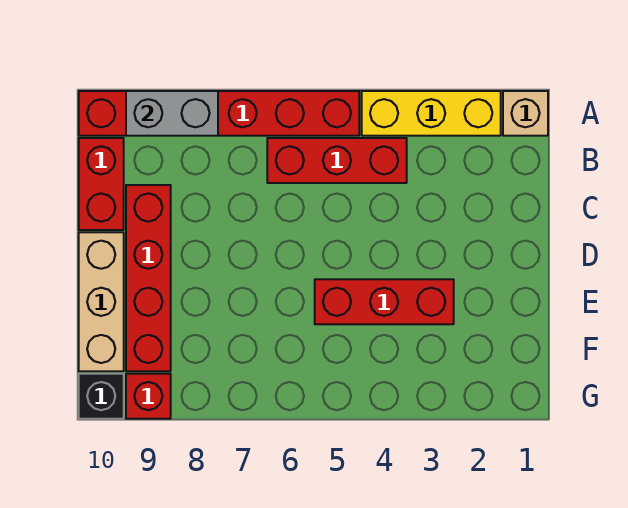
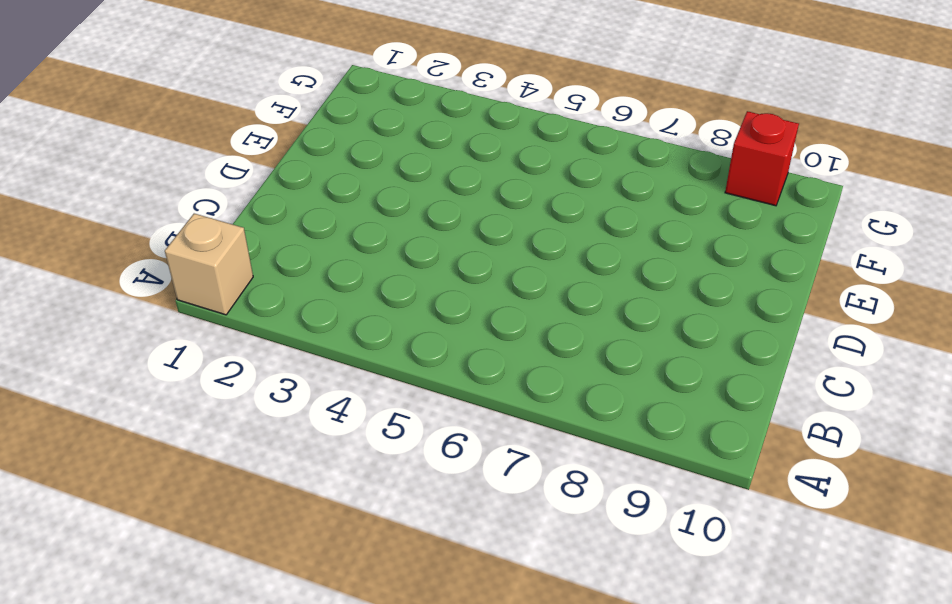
none -> yellow brick A2:A4 level 1
none -> red brick A5:A10 level 1

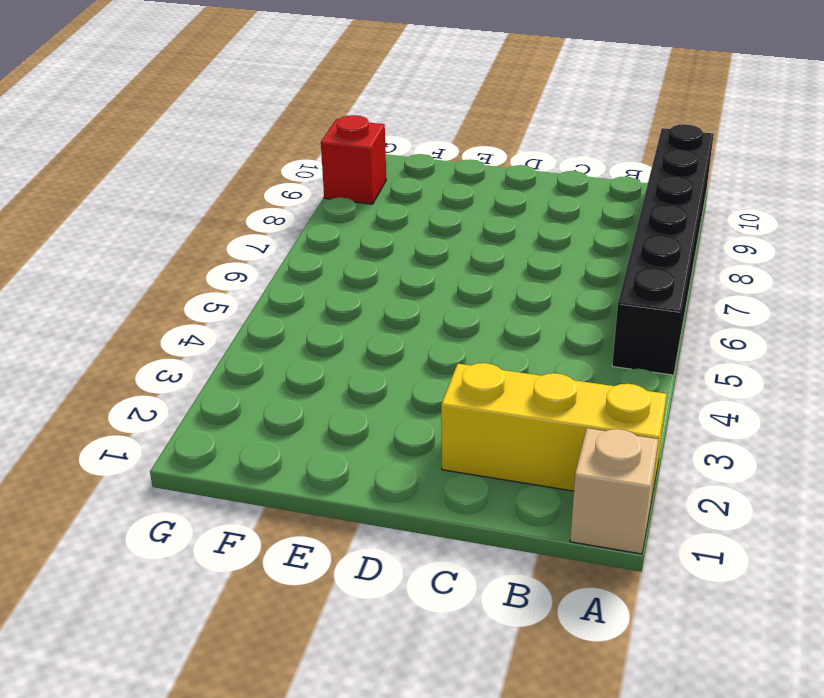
yellow brick A2:C2 level 1 -> yellow brick A2:A4 level 1
black brick A5:A10 level 1 -> red brick A5:A10 level 1
none -> red brick B4:B6 level 1
none -> red brick B10:C10 level 1

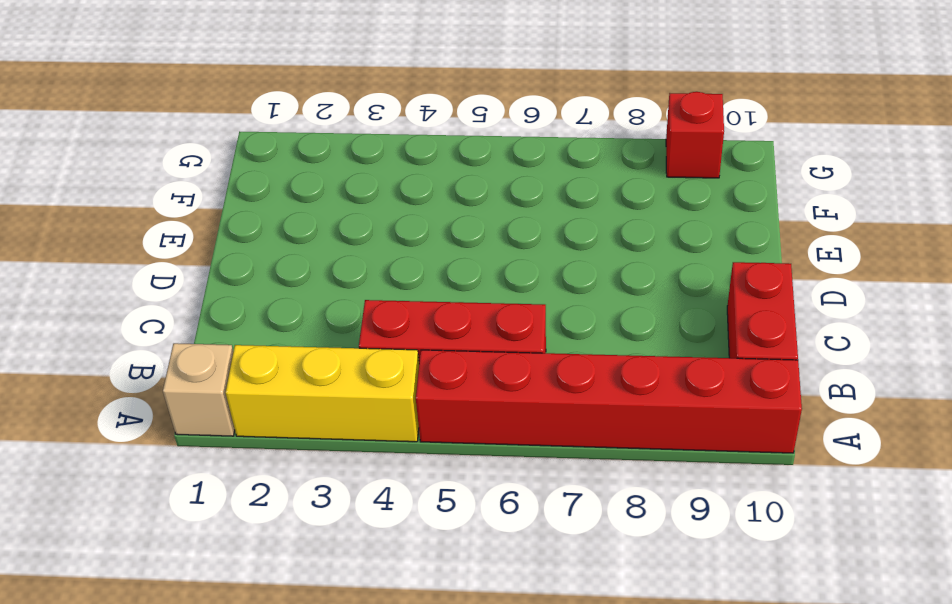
none -> red brick C9:F9 level 1
none -> tan brick D10:F10 level 1

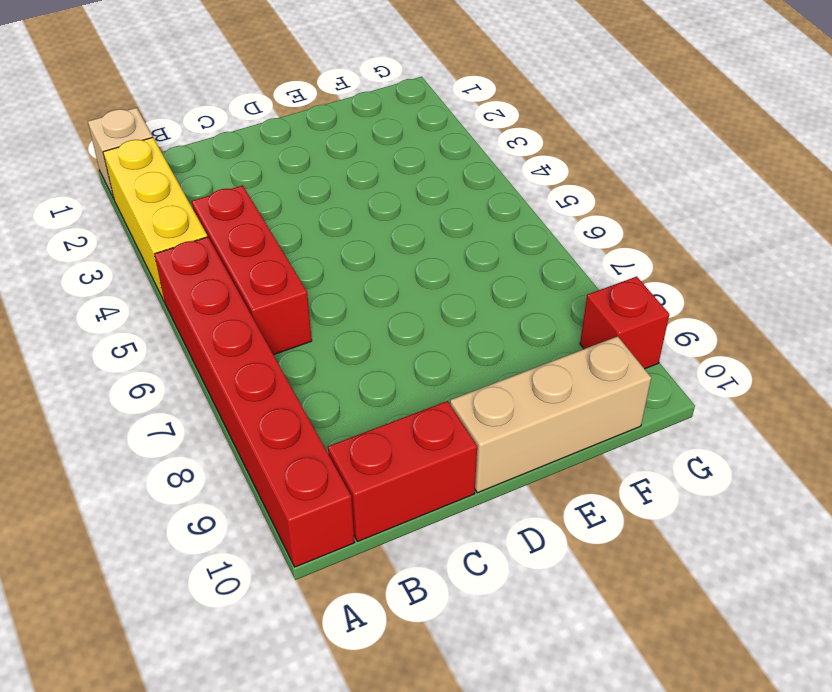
none -> red brick C9:F9 level 1
none -> red brick E3:E5 level 1

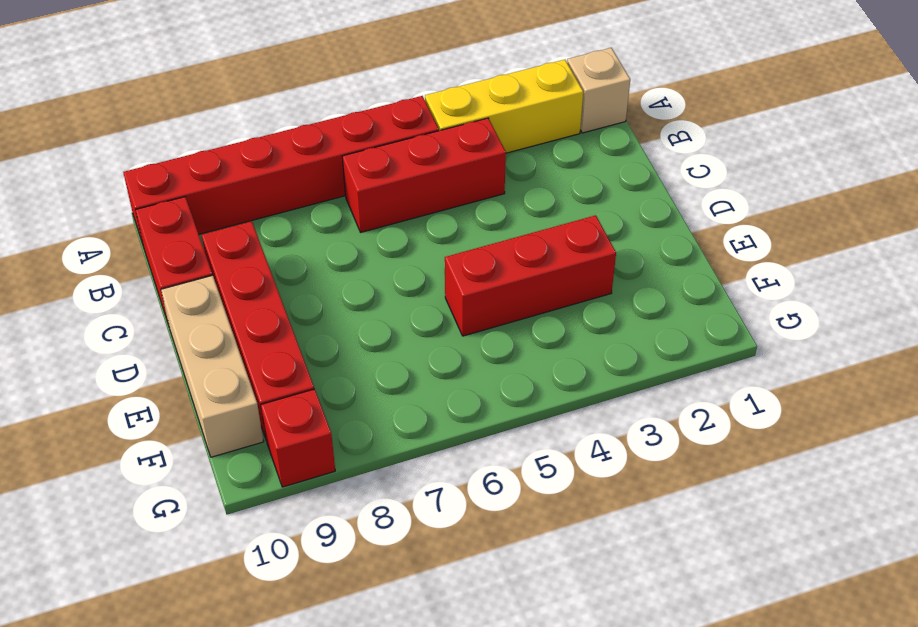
none -> black brick G10 level 1
none -> grey brick A8:A9 level 2

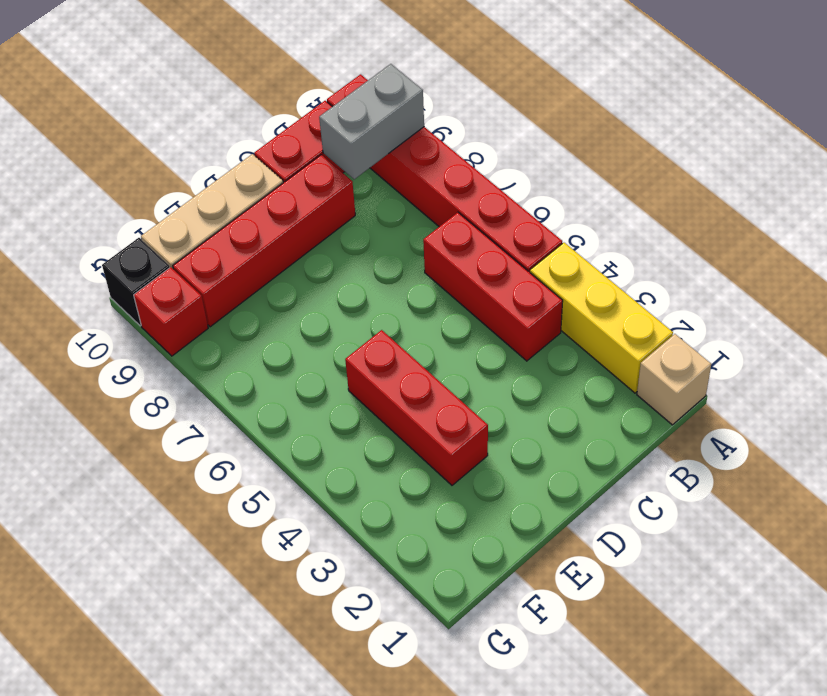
grey brick A9:B9 level 2 -> grey brick A8:A9 level 2

